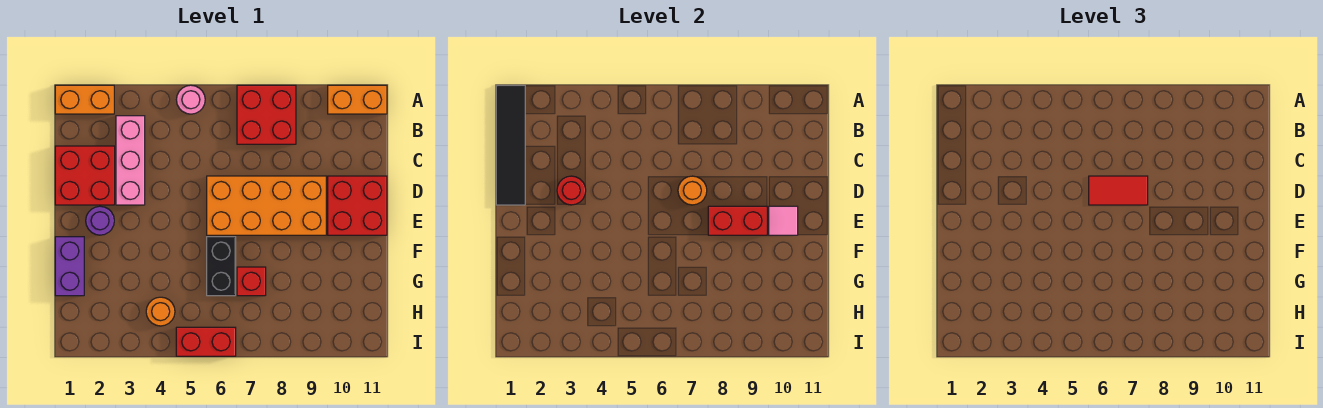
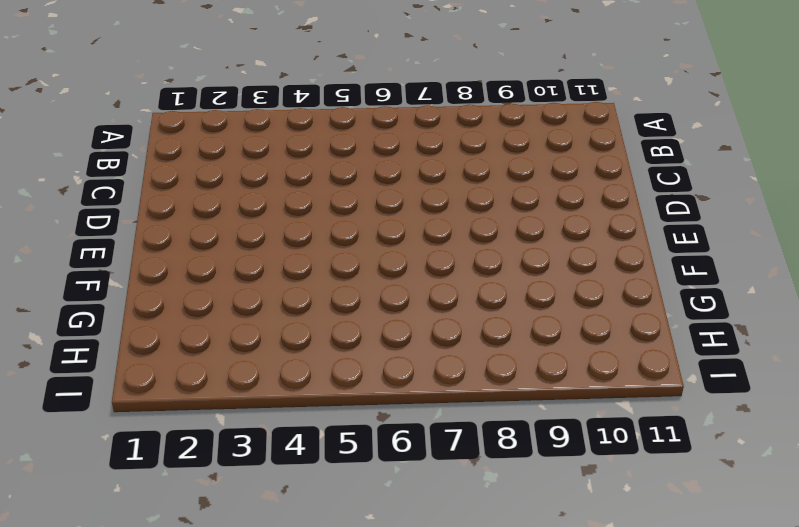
none -> orange brick A1:A2 level 1
none -> pink round brick A5 level 1
none -> red brick A7:B8 level 1

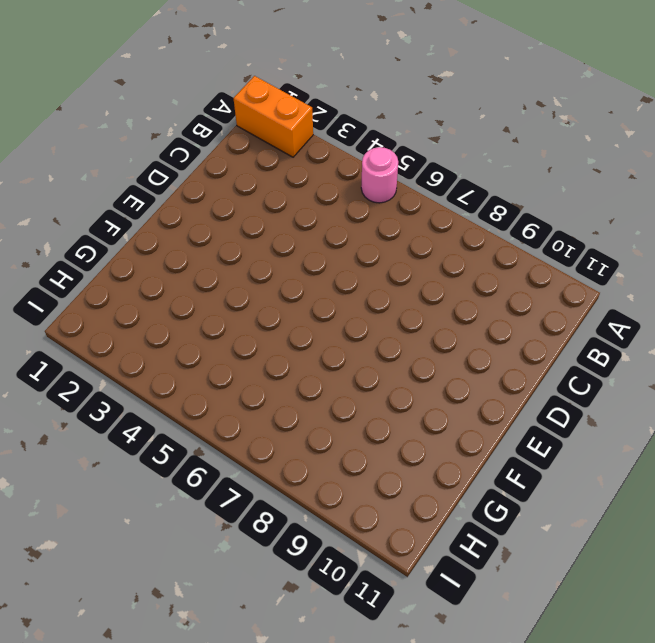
none -> red brick A7:B8 level 1
none -> orange brick A10:A11 level 1
none -> pink brick B3:D3 level 1

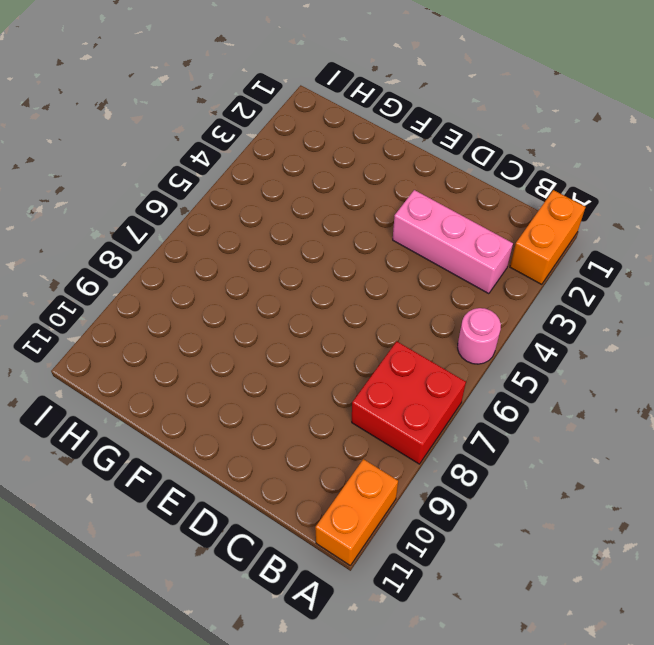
none -> red brick C1:D2 level 1
none -> orange brick D6:E9 level 1
none -> red brick D10:E11 level 1

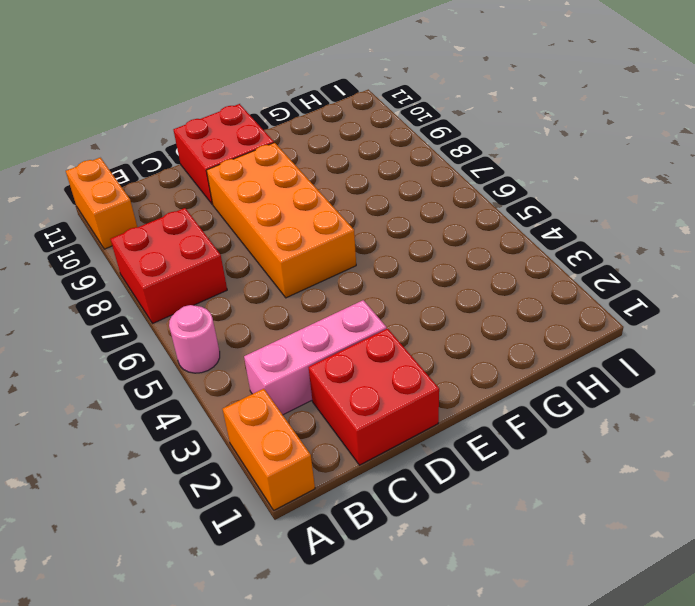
none -> purple round brick E2 level 1
none -> purple brick F1:G1 level 1
none -> black brick F6:G6 level 1

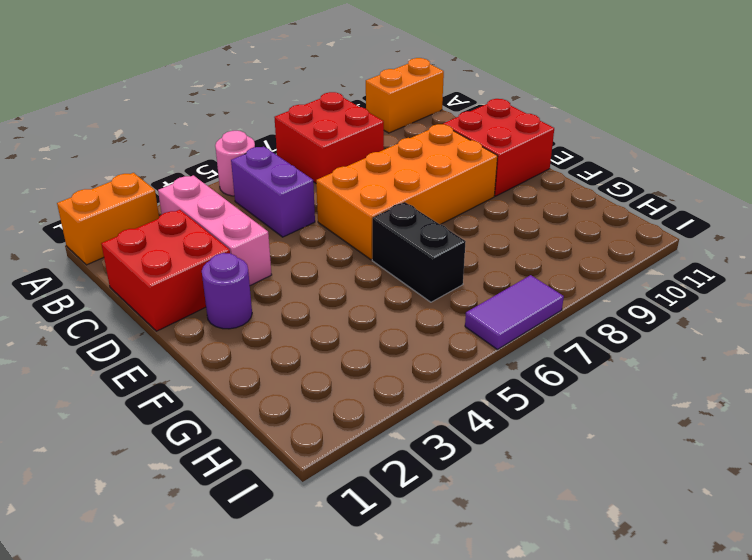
purple brick B5:C5 level 1 -> purple brick F1:G1 level 1
purple tile I6:I7 level 1 -> red brick I5:I6 level 1
none -> red brick G7 level 1
none -> orange round brick H4 level 1
none -> black tile A1:D1 level 2

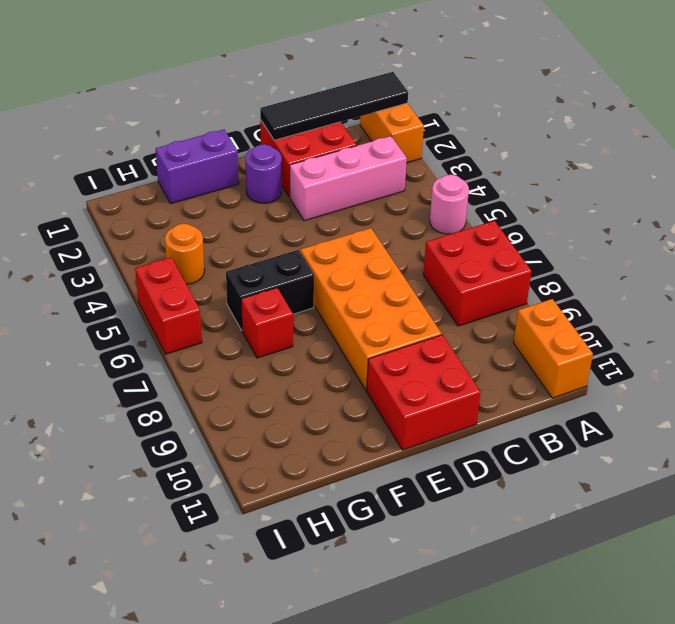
none -> red round brick D3 level 2
none -> orange round brick D7 level 2
none -> red brick E8:E9 level 2

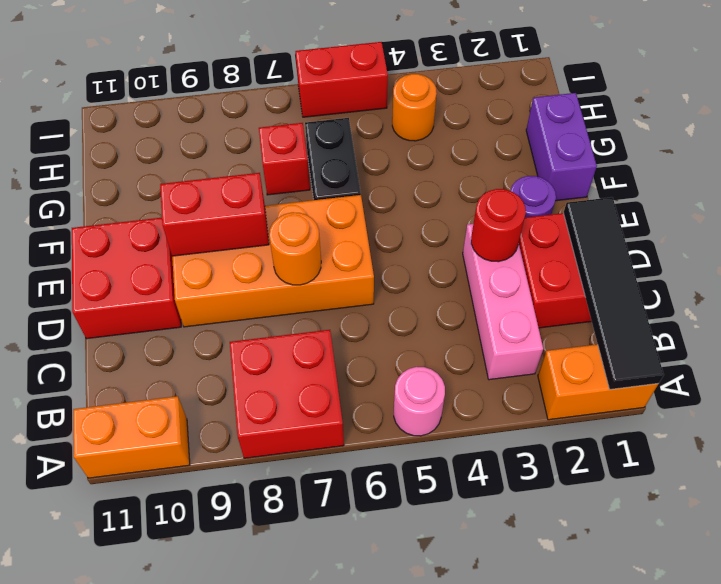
none -> pink tile E10 level 2
none -> red tile D6:D7 level 3

